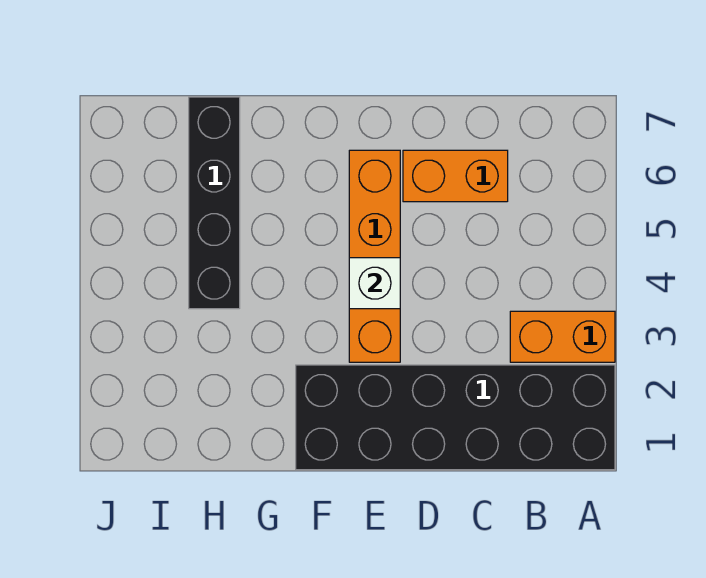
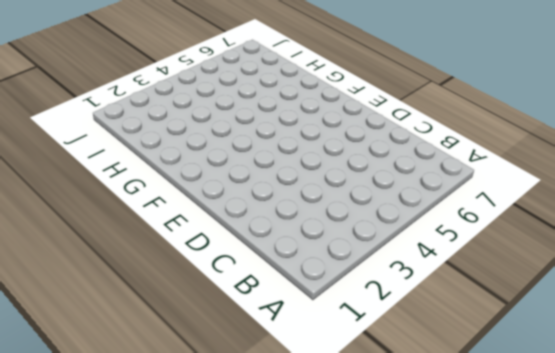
none -> black brick A1:F2 level 1
none -> orange brick A3:B3 level 1

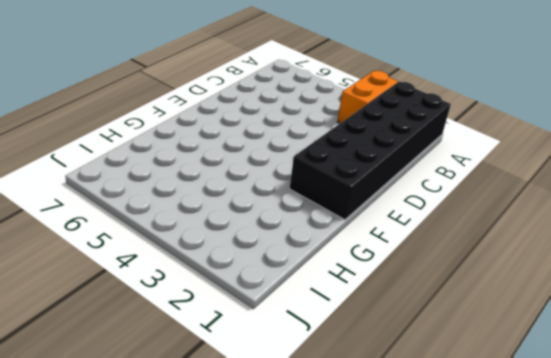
none -> orange brick C6:D6 level 1
none -> orange brick E3:E6 level 1

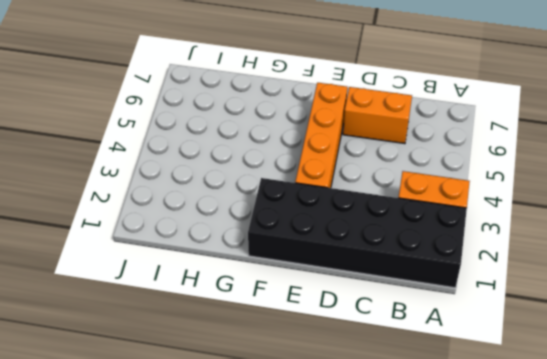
none -> black brick H4:H7 level 1
none -> white brick E4 level 2

